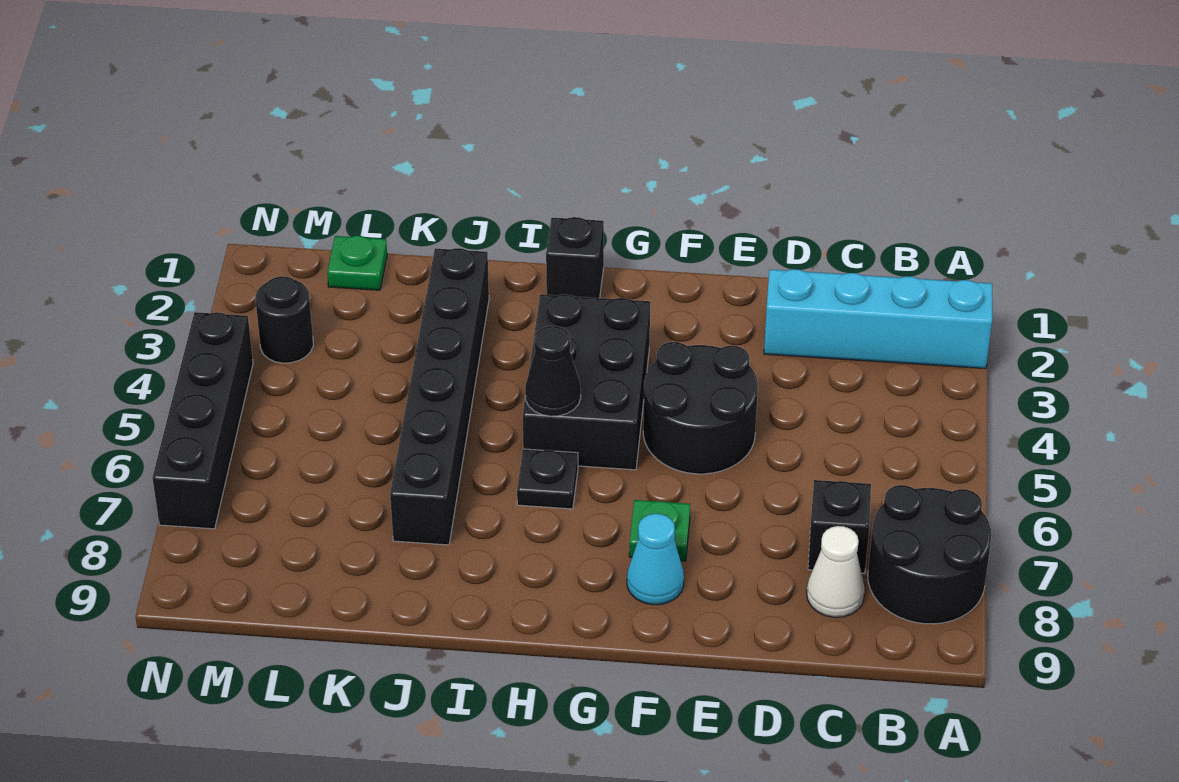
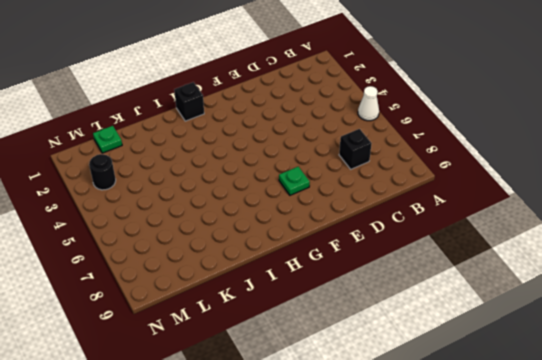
white cone A5 level 1 -> white cone C8 level 1
none -> cyan brick A2:D2 level 1
none -> black round brick A7:B8 level 1
none -> black round brick E4:F5 level 1

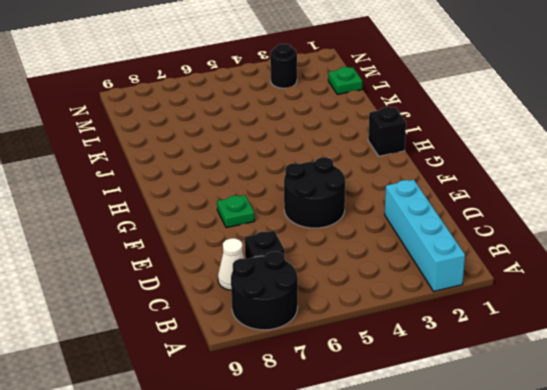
none -> cyan cone F8 level 1
none -> black brick G3:H5 level 1
none -> black plate H6 level 1

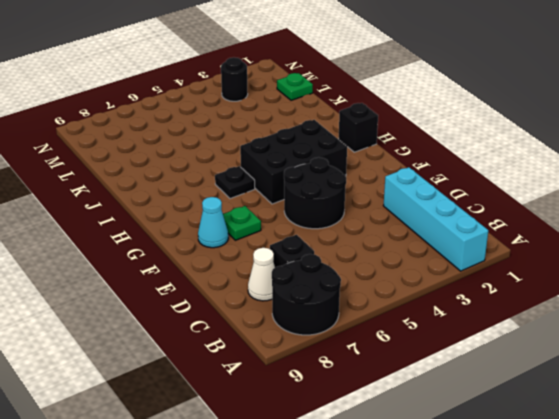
none -> black brick J2:J7 level 1
none -> black brick N4:N7 level 1
none -> black cone H5 level 2

